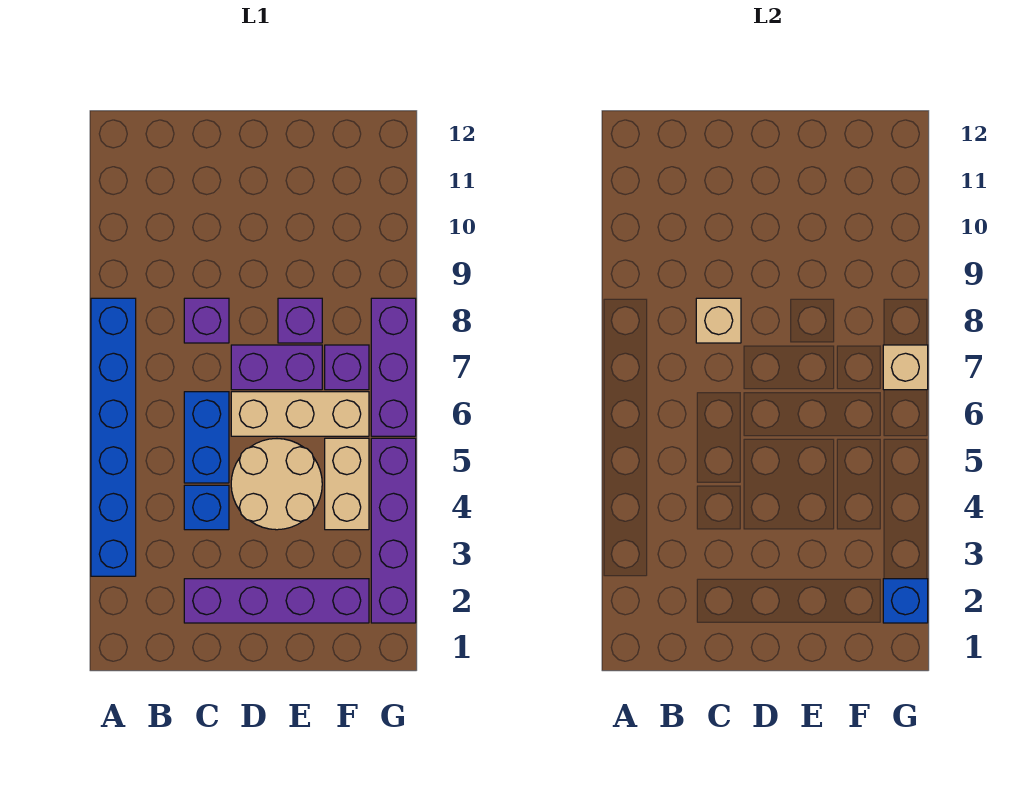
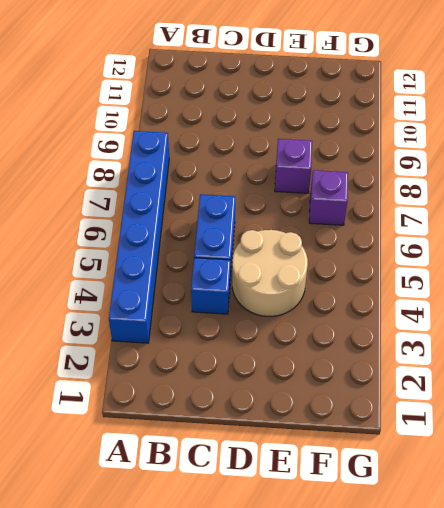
none -> purple brick C2:F2 level 1
none -> purple brick C8 level 1
none -> tan brick D6:F6 level 1

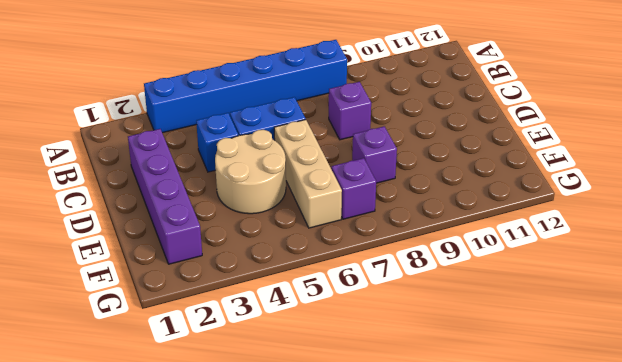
none -> purple brick D7:E7 level 1
none -> tan brick F4:F5 level 1
none -> purple brick G2:G5 level 1

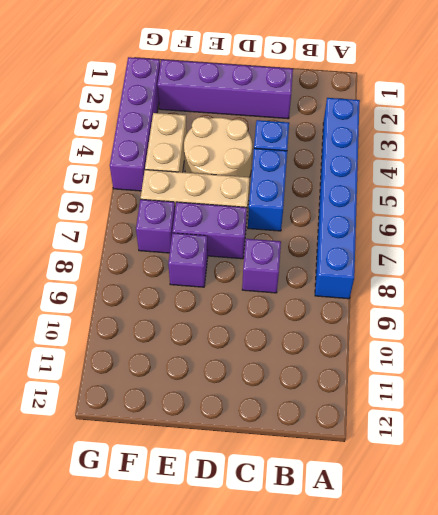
none -> purple brick G6:G8 level 1
none -> tan brick C8 level 2
none -> blue brick G2 level 2

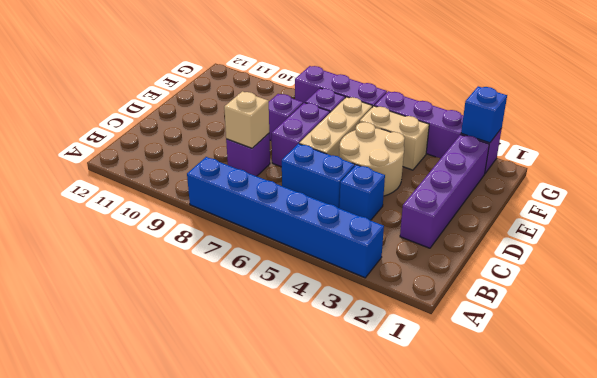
none -> tan brick G7 level 2

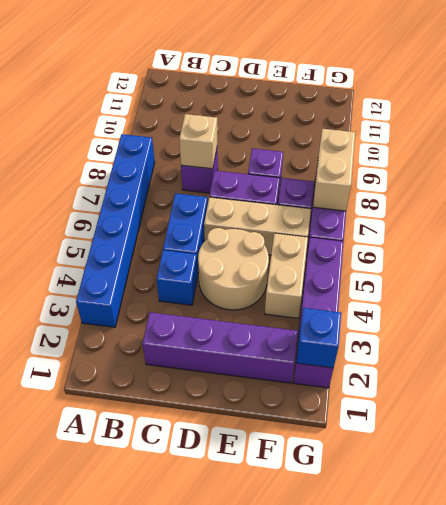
tan brick G7:G8 level 2 -> tan brick G7 level 2

